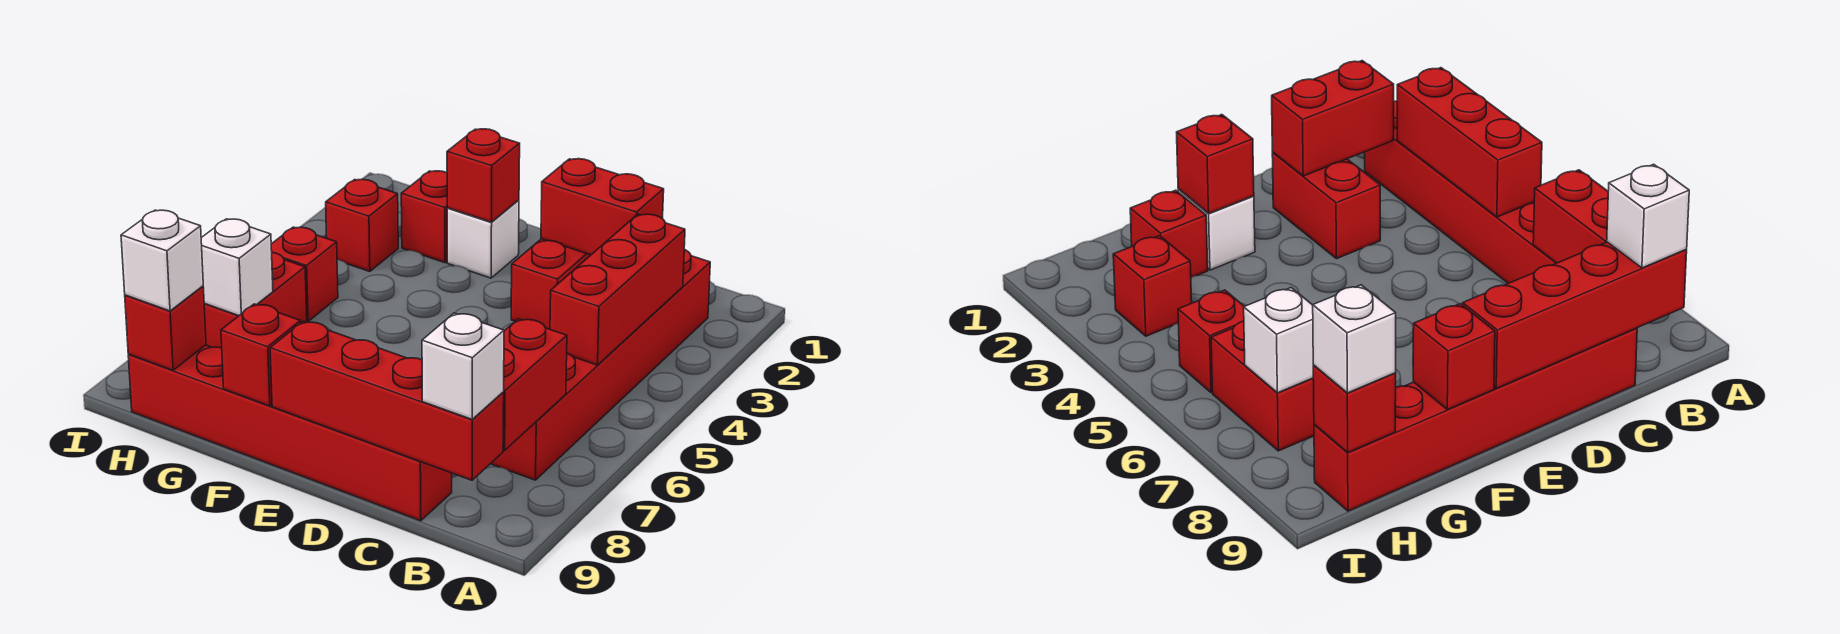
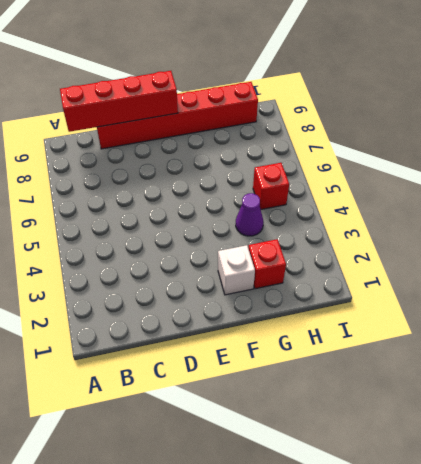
purple cone G4 level 1 -> none
none -> red brick B2:B7 level 1
none -> red brick D2:D3 level 1
none -> red brick H3 level 1

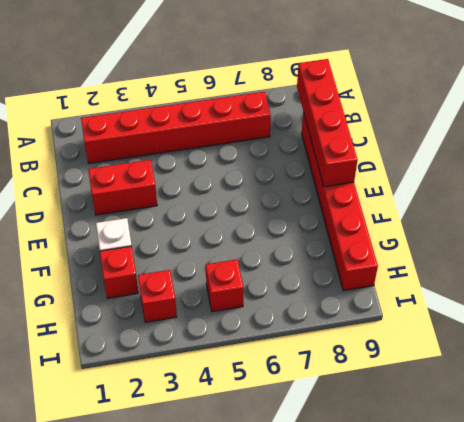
none -> red brick H6:H7 level 1
none -> red brick B3:B5 level 2
none -> red brick B7:B8 level 2

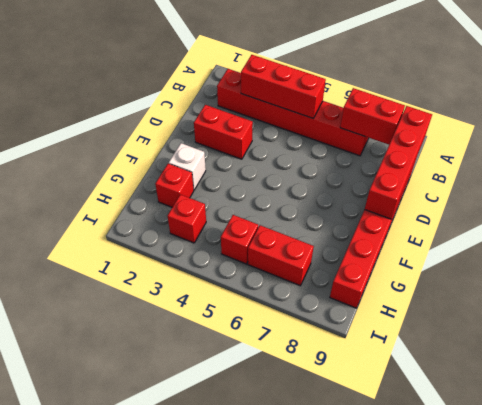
none -> red brick C2:D2 level 2
none -> red brick F2 level 2
none -> red brick F9 level 2

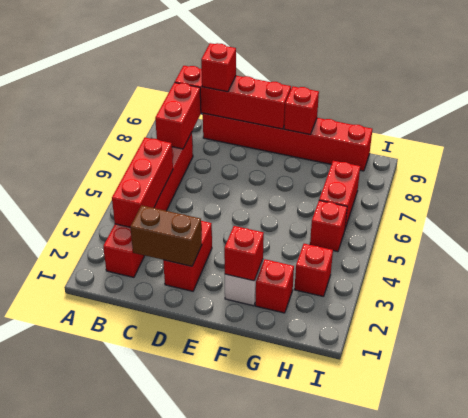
brown brick C2:D2 level 2 -> red brick C2:D2 level 2
red brick C9 level 3 -> red brick H9 level 2
none -> white brick H7 level 2
none -> white brick B9 level 3
none -> white brick H9 level 3

